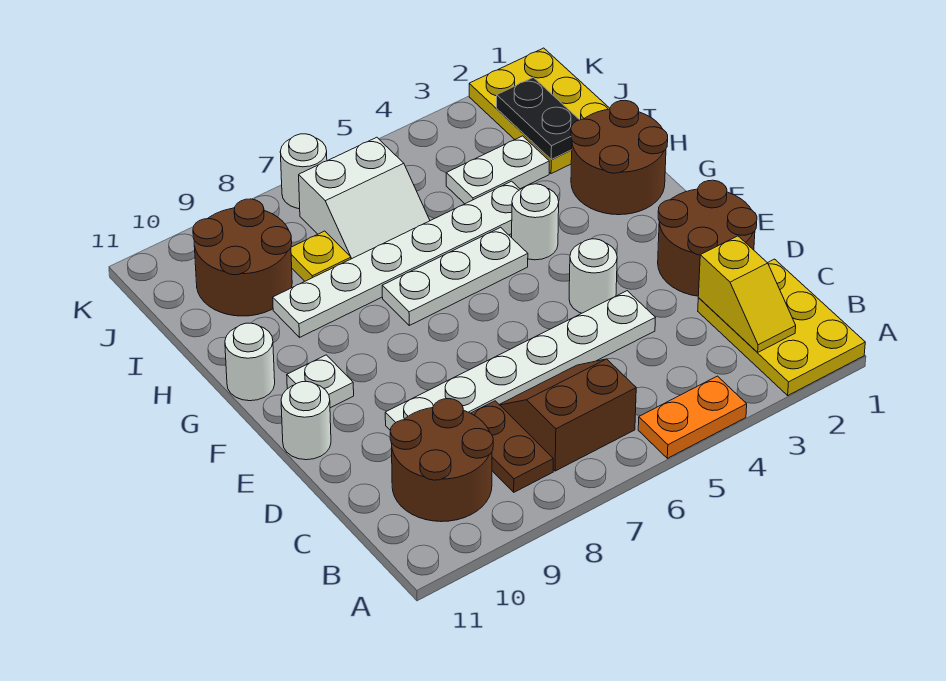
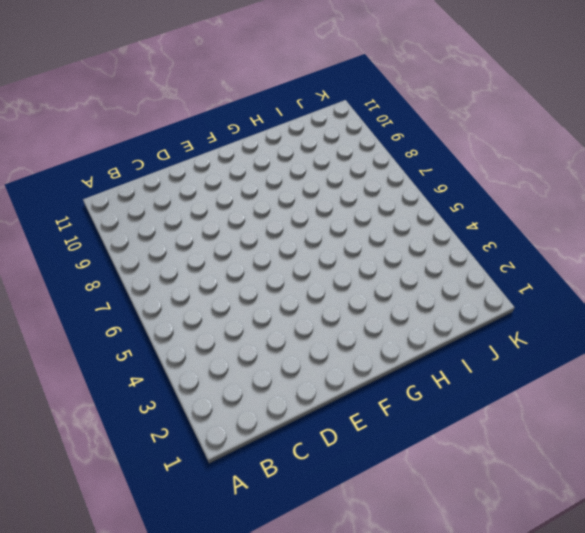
none -> yellow plate A1:C2 level 1
none -> orange plate A4:A5 level 1
none -> brown slope B6:C7 level 1 top B

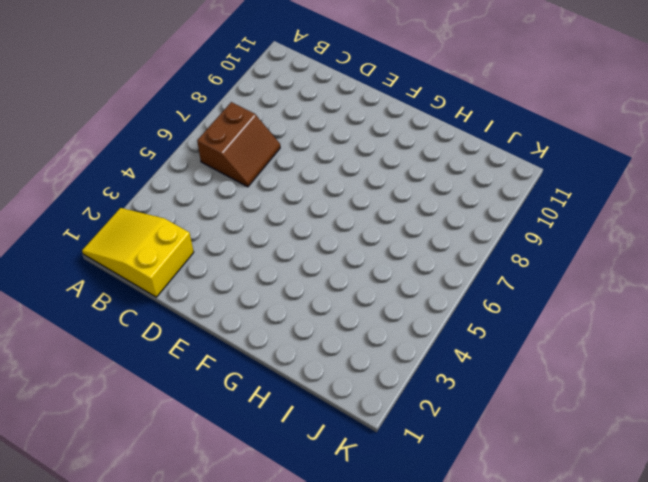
yellow slope A1:C2 level 1 top C -> yellow plate A1:C2 level 1
none -> orange plate A4:A5 level 1
none -> brown plate B8:C8 level 1
none -> brown round brick B9:C10 level 1

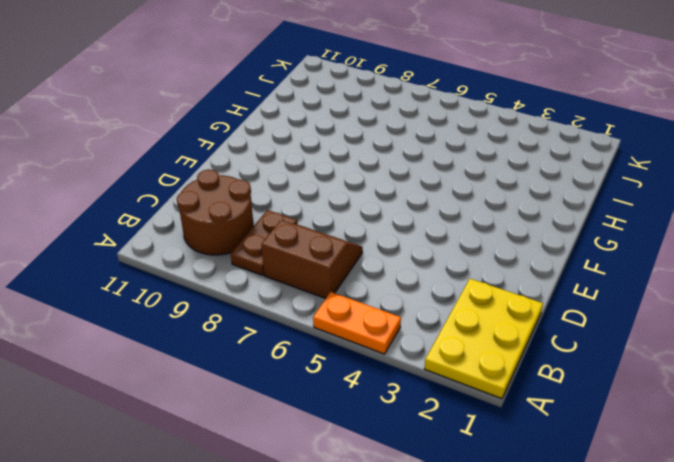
none -> brown round brick D1:E2 level 1
none -> white plate D4:D9 level 1
none -> white round brick E4 level 1

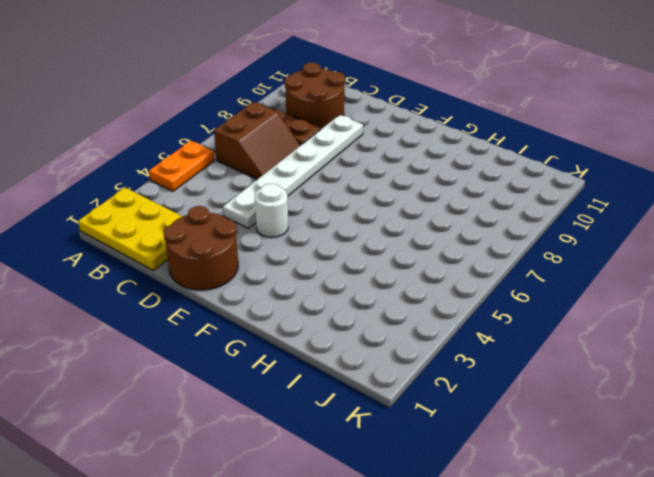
none -> white round brick E11 level 1
none -> white plate F10 level 1
none -> brown round brick G1:H2 level 1

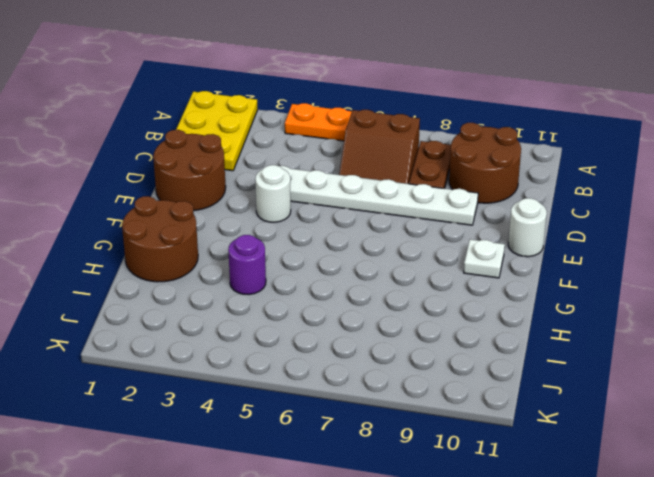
purple round brick H4 level 1 -> white plate H4:H9 level 1
none -> white round brick G4 level 1
none -> white plate G5:G7 level 1
none -> white round brick G11 level 1

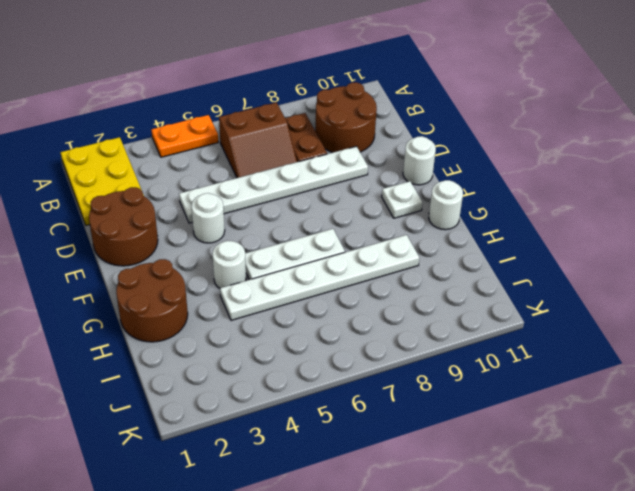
none -> yellow plate I1:K2 level 1
none -> white plate I3:I4 level 1
none -> white slope I6:J7 level 1 top J

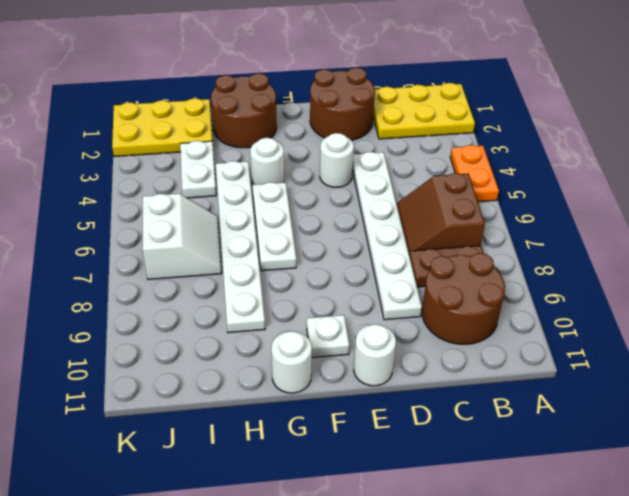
none -> yellow plate I8 level 1
none -> brown round brick I9:J10 level 1
none -> white round brick K7 level 1

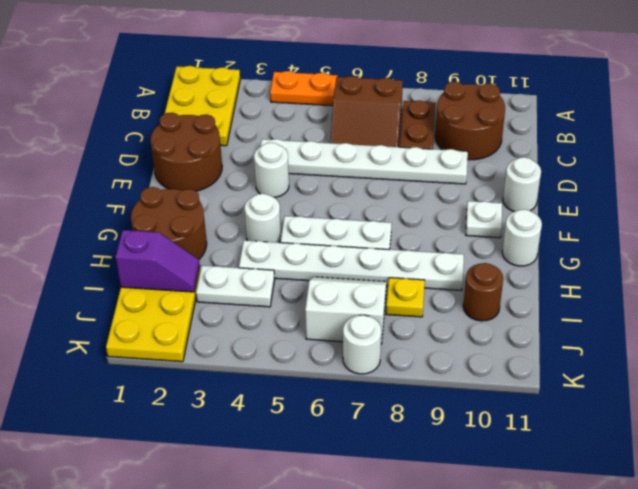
purple slope I1:I2 level 2 top 1 -> black plate I2:J2 level 2
brown round brick I10 level 1 -> brown round brick I9:J10 level 1
none -> yellow slope B2:C2 level 2 top C

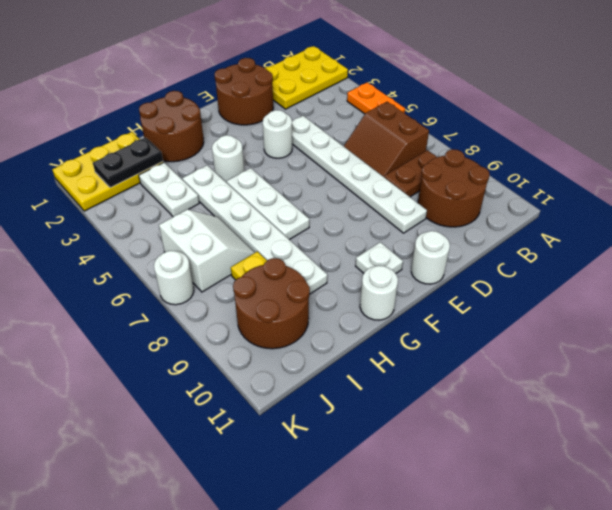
none -> yellow slope B2:C2 level 2 top C

